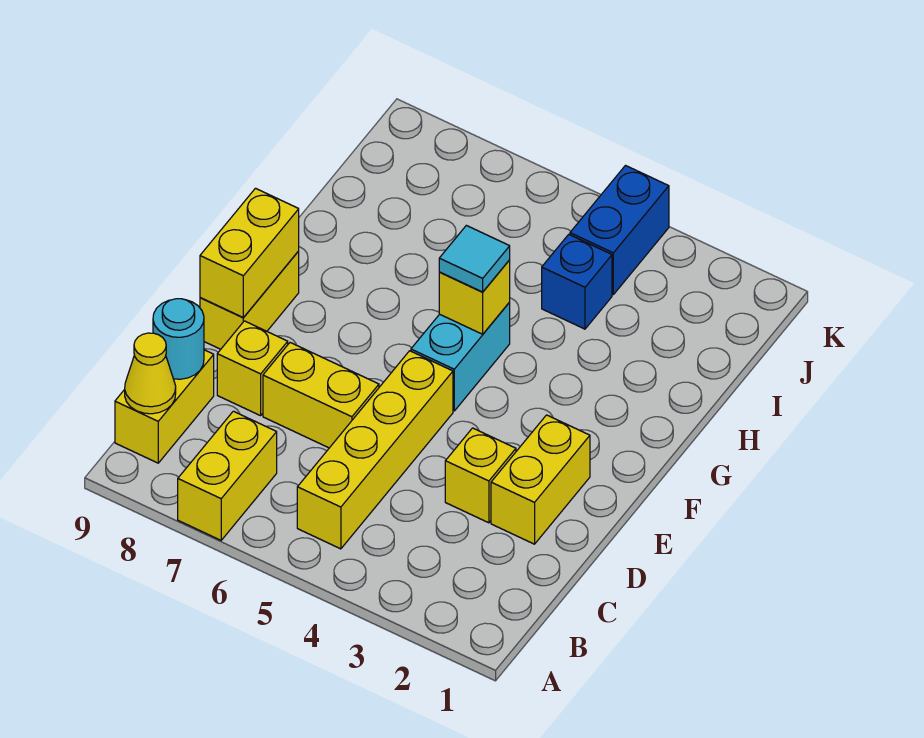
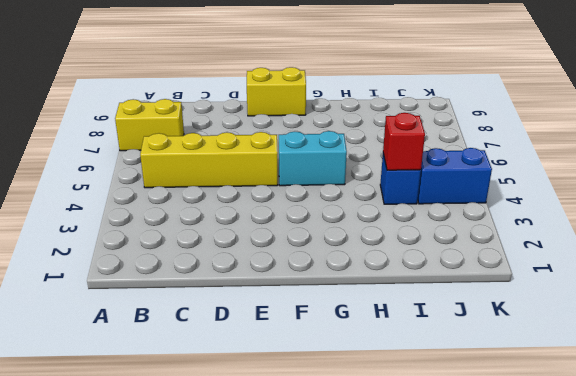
red brick I4 level 2 -> none
none -> yellow brick B9:C9 level 1
none -> yellow brick D2:E2 level 1
none -> yellow brick D3 level 1

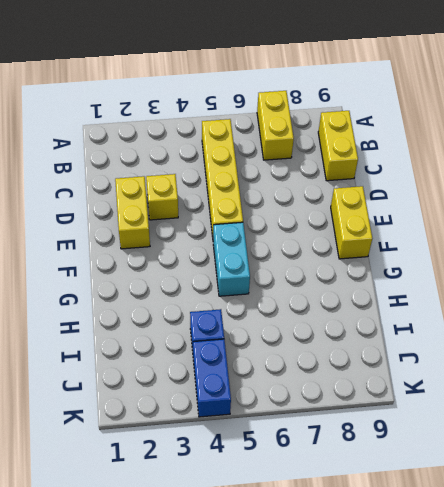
none -> yellow brick D6:D7 level 1
none -> yellow brick D8 level 1
none -> yellow cone B9 level 2

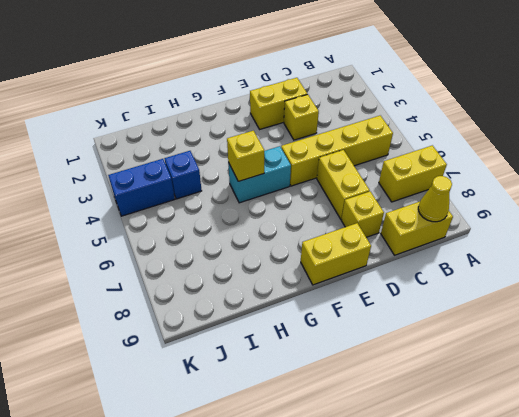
none -> cyan round brick C9 level 2
none -> yellow brick E9:F9 level 2
none -> cyan tile G5 level 3

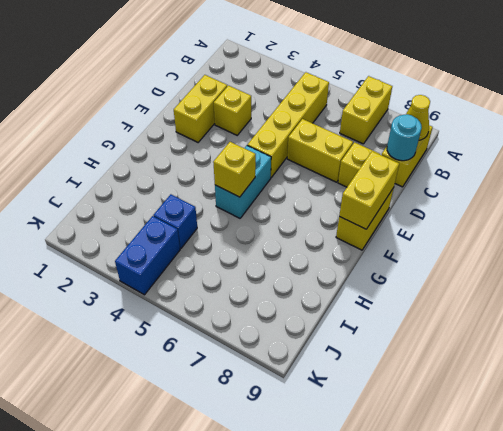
none -> cyan tile G5 level 3

